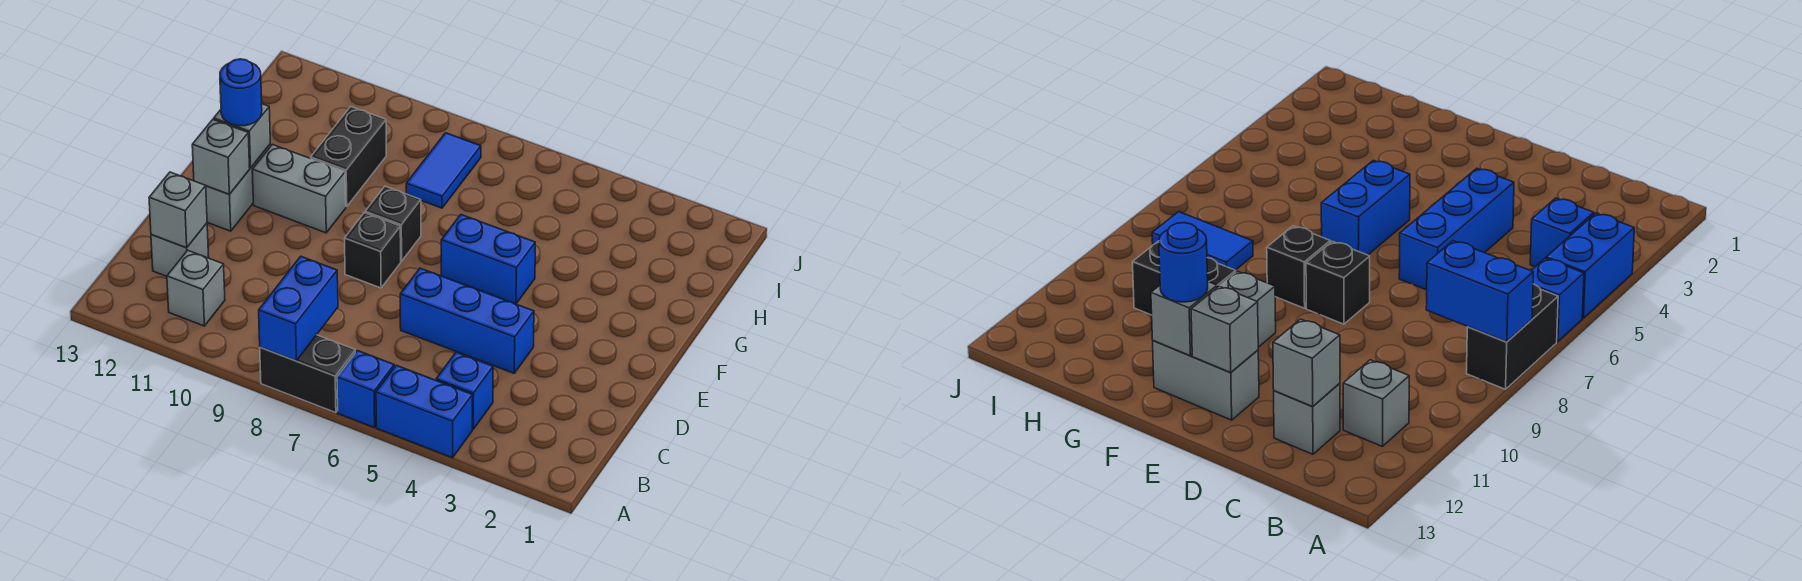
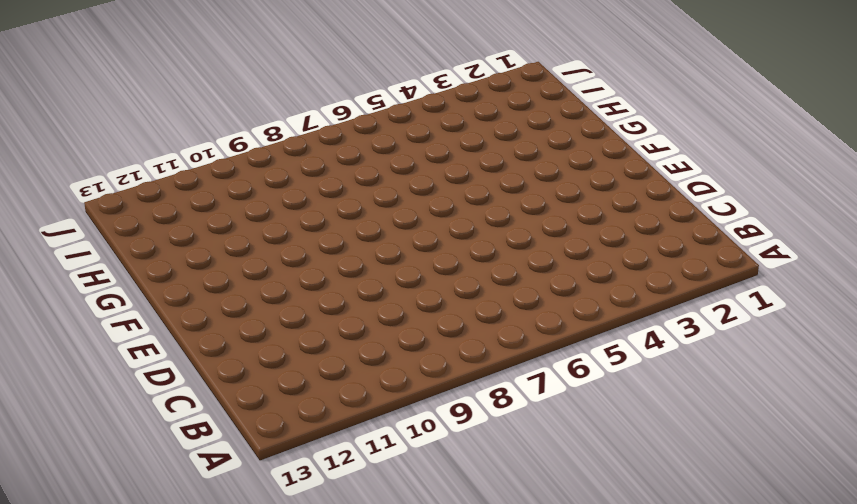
none -> blue brick A4:A5 level 1
none -> blue brick A6 level 1
none -> black brick A7:A8 level 1

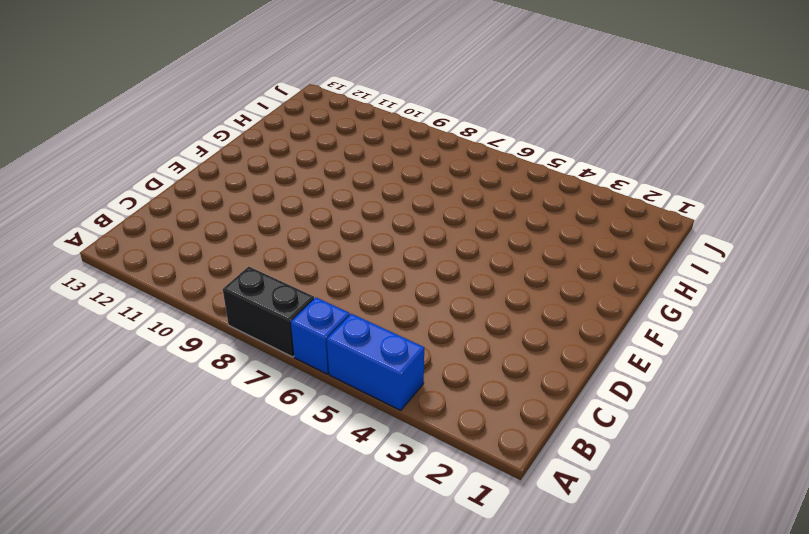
none -> blue brick B4 level 1
none -> grey brick B11 level 1
none -> grey brick C12 level 1

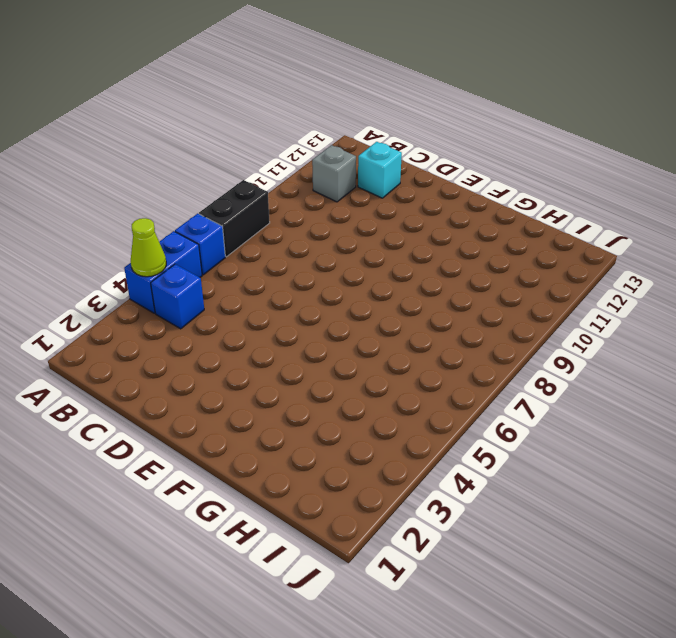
lime cone A4 level 2 -> none
cyan brick C12 level 1 -> grey brick C12 level 1
none -> blue brick D4:D6 level 1
none -> black brick E8 level 1
none -> grey brick E12:F12 level 1

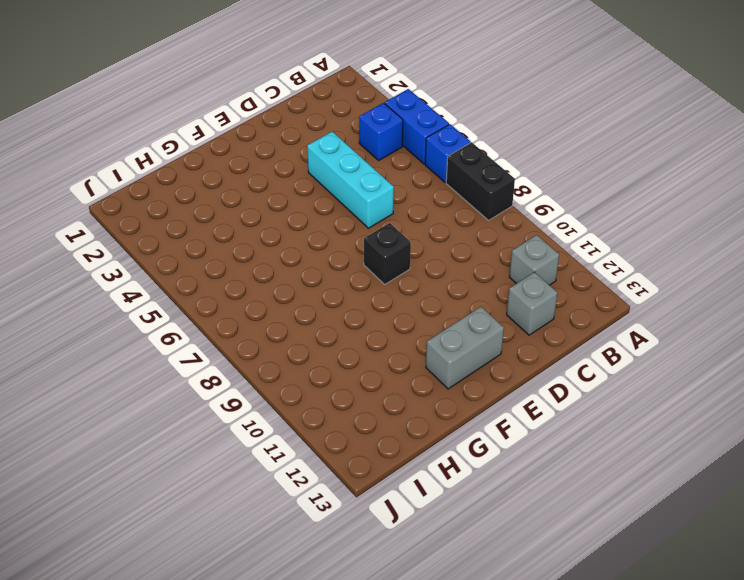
cyan brick D4:D6 level 1 -> blue brick D4:D6 level 1
none -> blue brick F5:F6 level 1
none -> black brick F8 level 1
none -> grey brick F10:F11 level 1

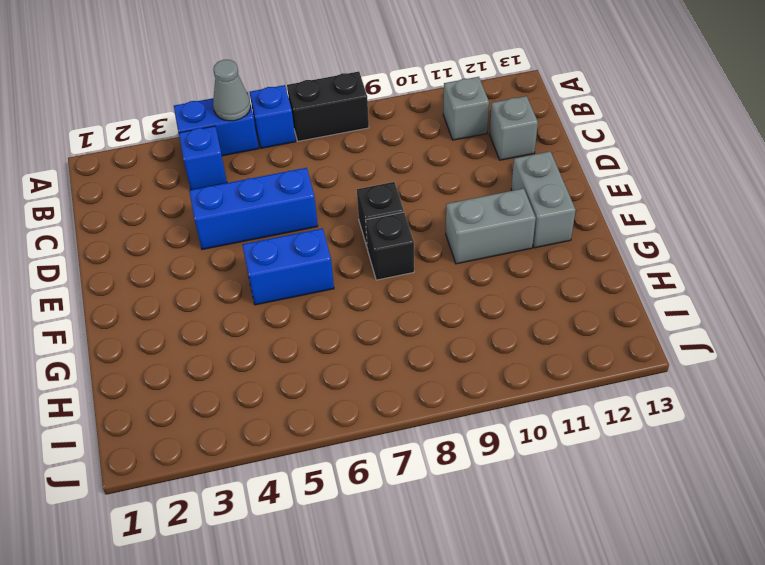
grey cone A5 level 2 -> none
none -> black brick G10:H10 level 1
none -> blue tile H8:I8 level 1
none -> blue brick A8:B8 level 2

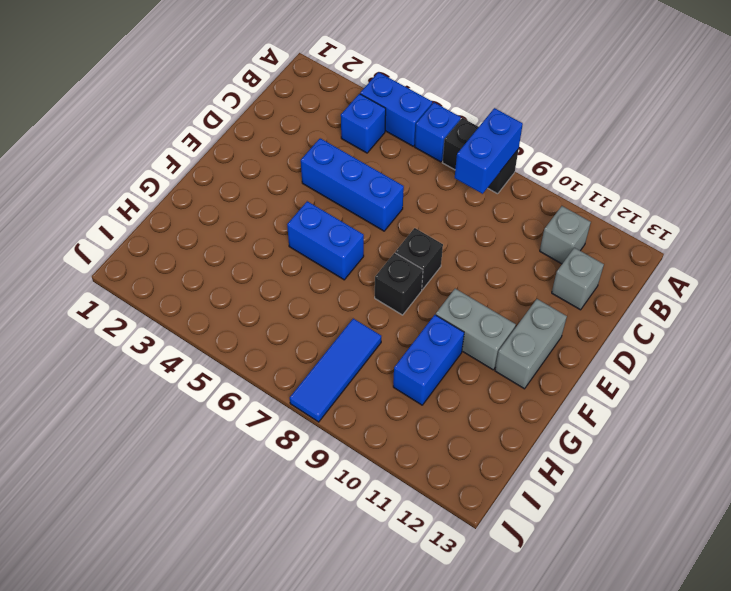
blue brick G10:H10 level 1 -> black brick G10:H10 level 1
blue tile H8:J8 level 1 -> blue tile H8:I8 level 1
none -> grey brick C12 level 2
none -> grey brick E12 level 2
none -> grey brick F12 level 2

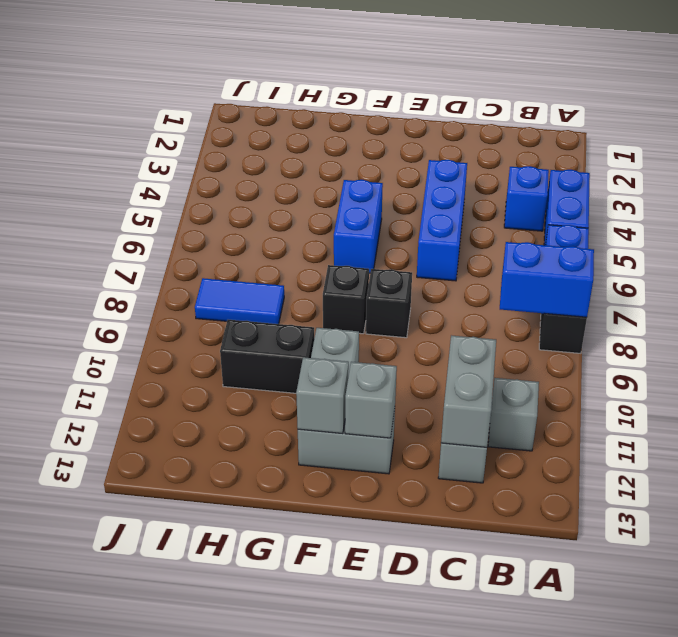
grey brick C11:C12 level 2 -> grey brick C12 level 2
none -> blue round brick F12 level 3

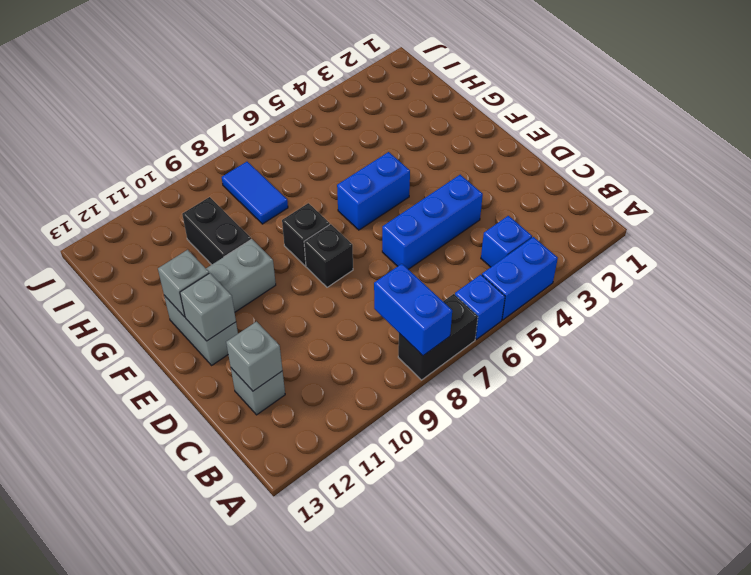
none -> grey brick B11 level 1
none -> blue round brick F12 level 3

